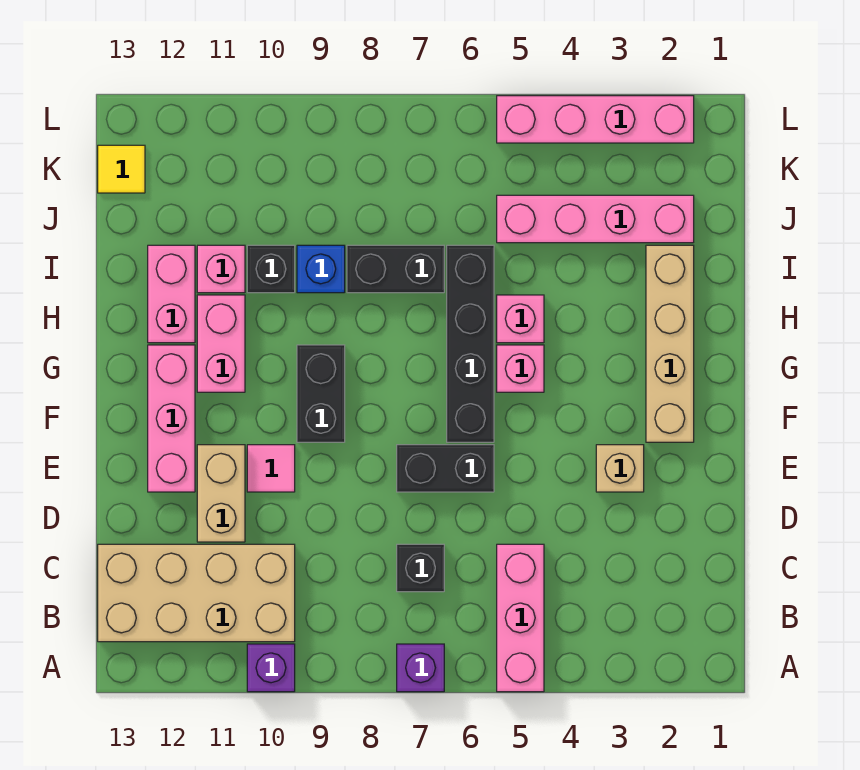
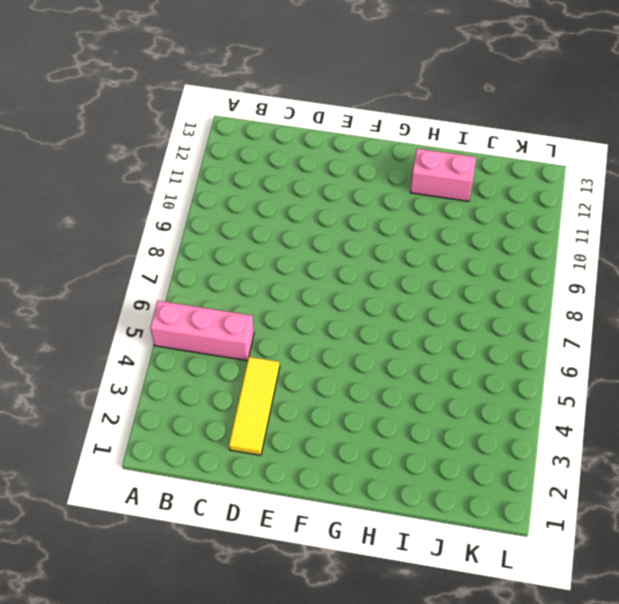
yellow tile D2:D4 level 1 -> none
none -> purple brick A7 level 1
none -> purple brick A10 level 1
none -> tan brick B10:C13 level 1

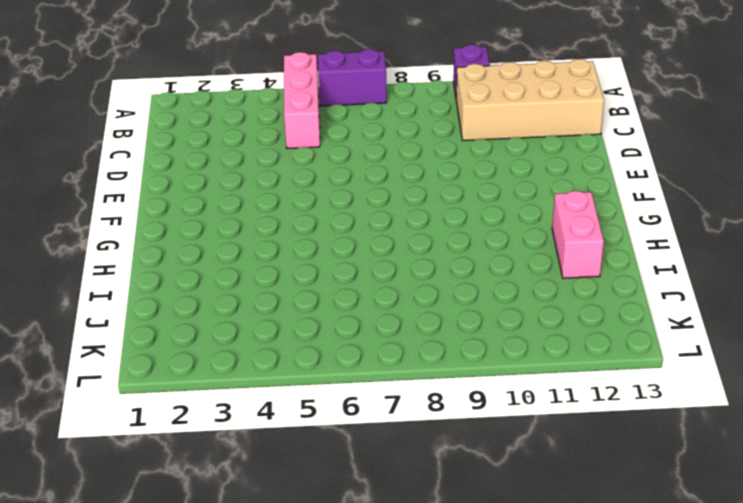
purple brick A6:A7 level 1 -> purple brick A7 level 1
none -> black brick C7 level 1
none -> tan brick D11:E11 level 1
none -> tan brick E3 level 1

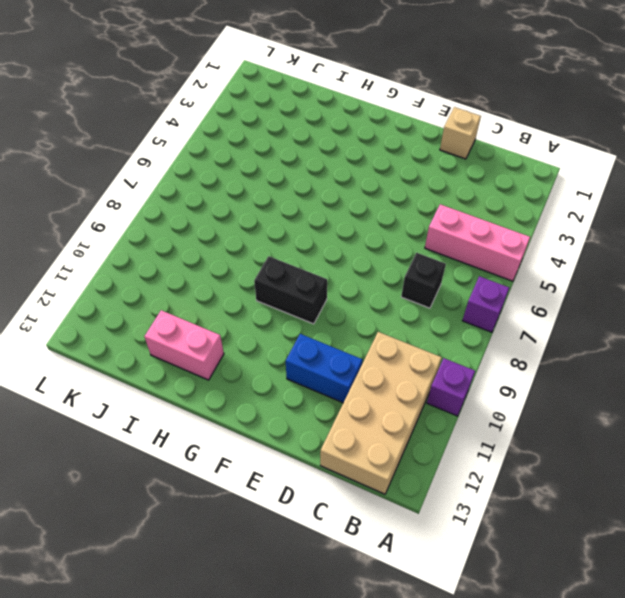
tan brick D1 level 1 -> tan brick E3 level 1
blue brick D11:E11 level 1 -> tan brick D11:E11 level 1
none -> black brick E6:E7 level 1
none -> pink tile E10 level 1
none -> pink brick E12:G12 level 1

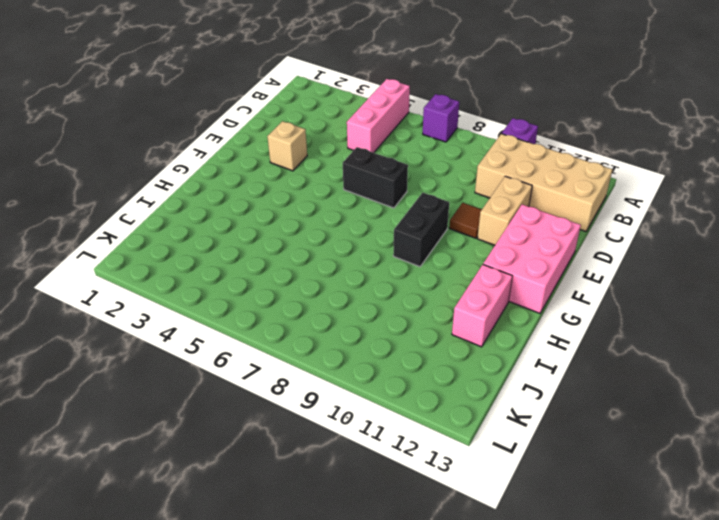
brown tile E10 level 1 -> pink tile E10 level 1
pink brick E12:G13 level 1 -> pink brick E12:G12 level 1
none -> black brick C7 level 1
none -> tan brick F2:I2 level 1
none -> black brick F6:I6 level 1

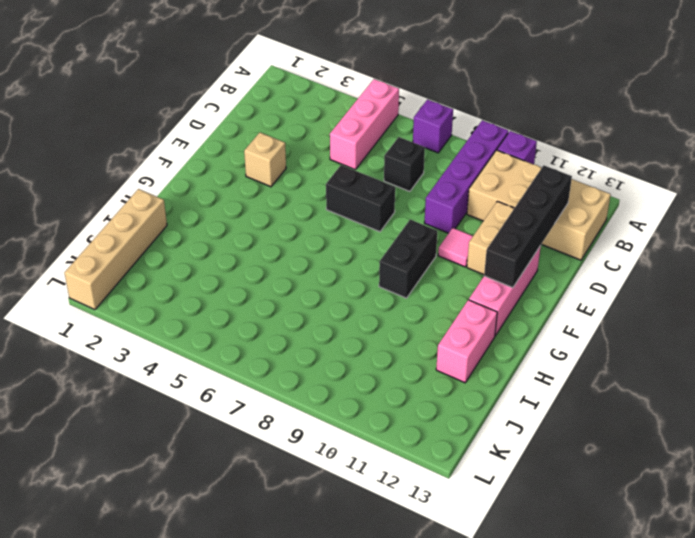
purple brick A9:D9 level 1 -> none
black brick C12:F12 level 2 -> black brick F6:I6 level 1
tan brick I1:L1 level 1 -> tan brick F2:I2 level 1
none -> pink brick G5 level 1
none -> pink brick G11:H11 level 1
none -> pink brick H5 level 1

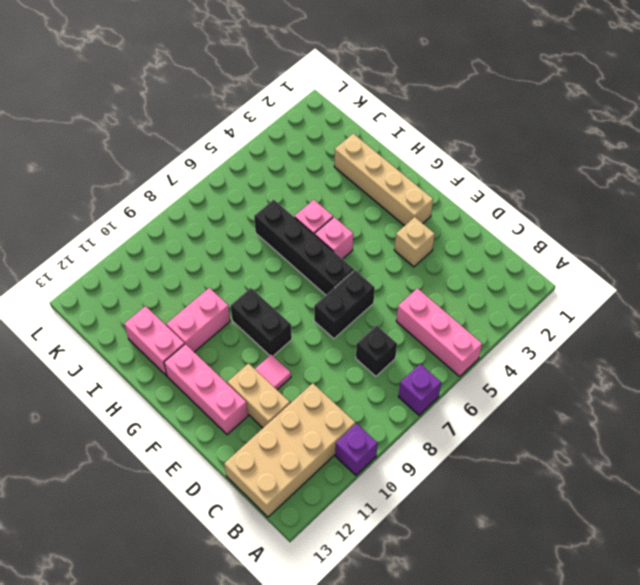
pink brick H10:H11 level 1 -> pink brick G11:H11 level 1
none -> black brick I7:I8 level 1
none -> blue brick I9 level 1
none -> black brick I10 level 1

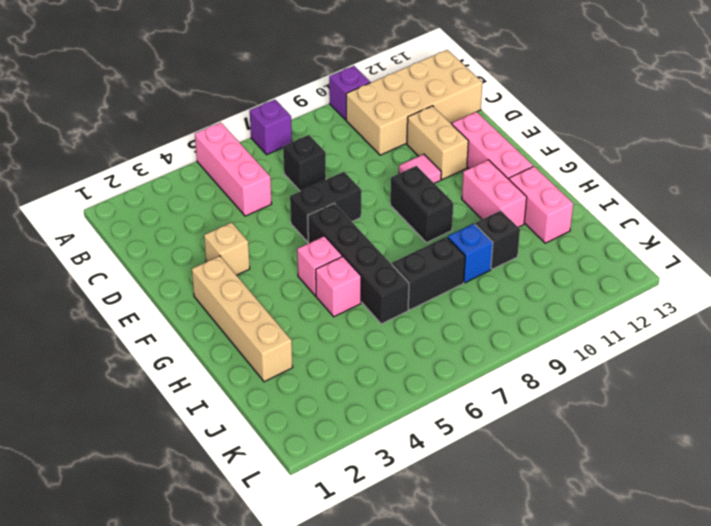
none -> pink brick I11 level 1
none -> pink brick J2:J5 level 1
none -> yellow tile K13 level 1

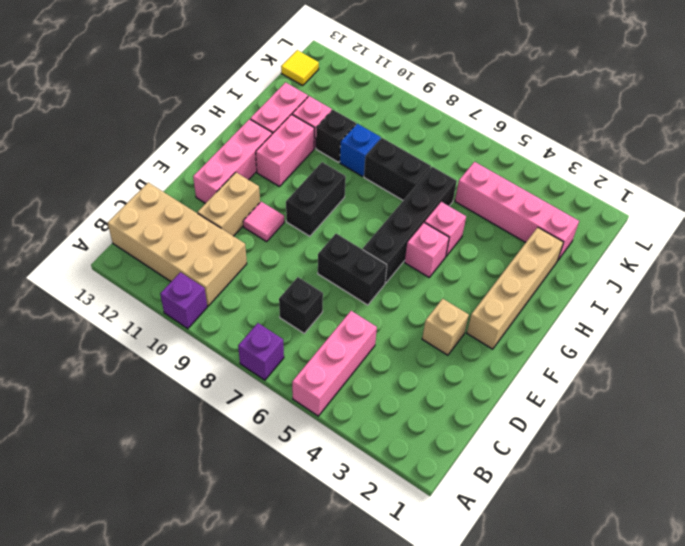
none -> pink brick L2:L5 level 1

